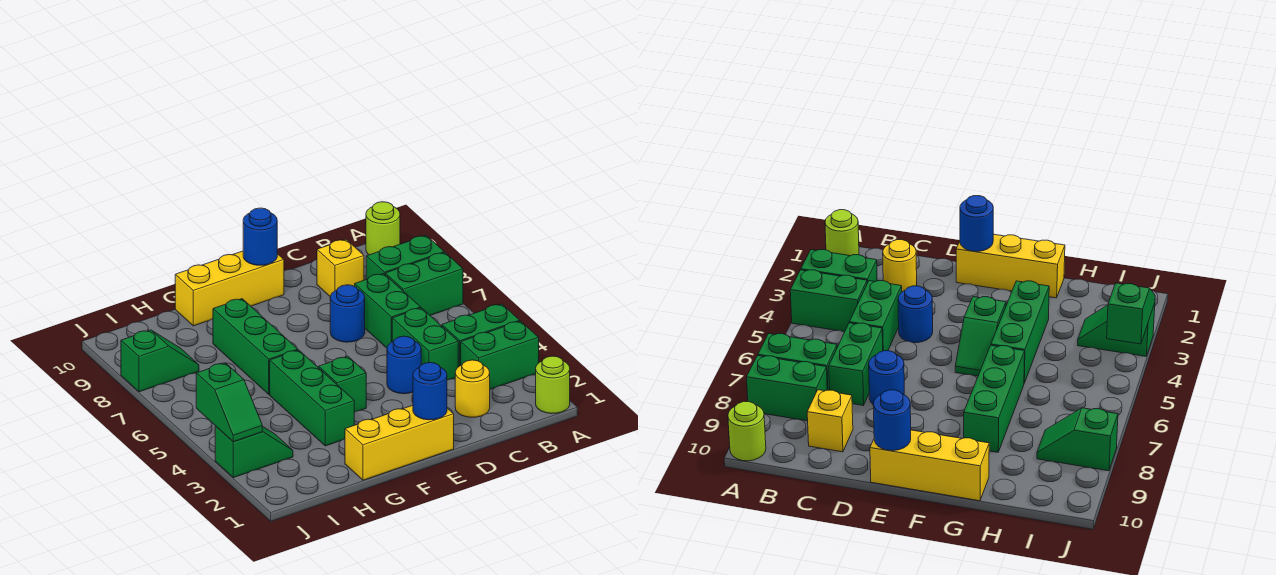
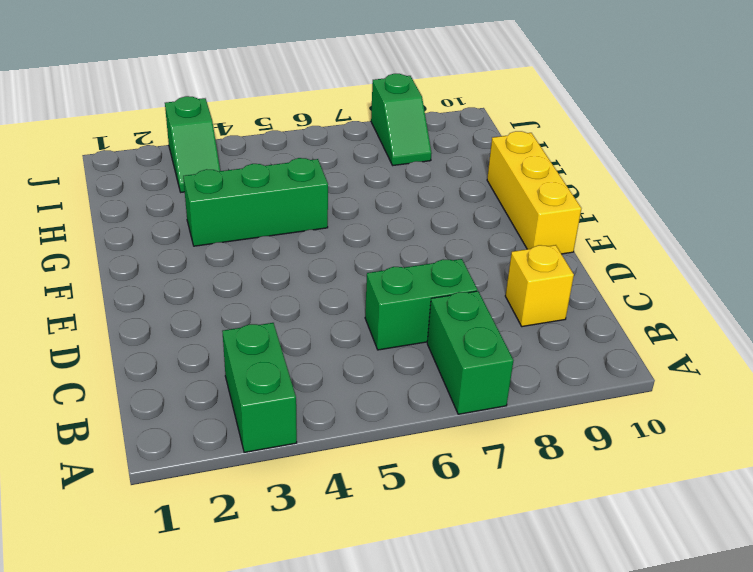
none -> lime round brick A1 level 1
none -> green brick A4:B4 level 1
none -> green brick A8:B8 level 1

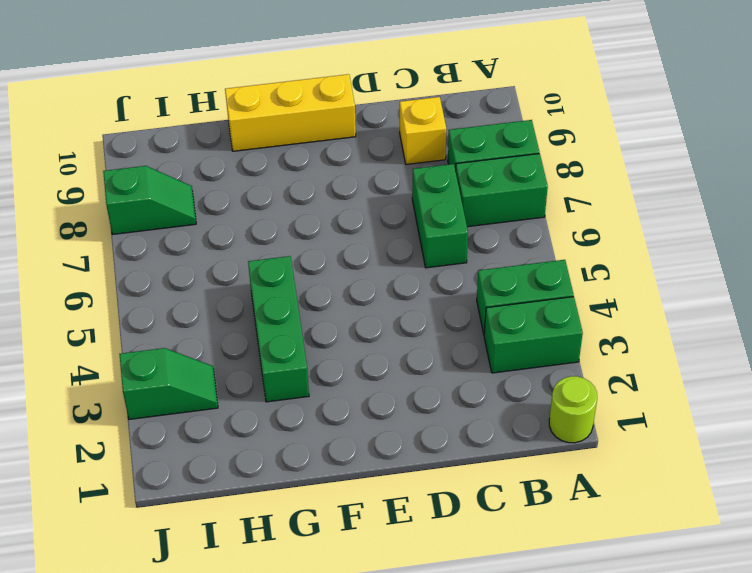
none -> lime round brick A10 level 1
none -> yellow round brick C2 level 1
none -> green brick C4:C5 level 1

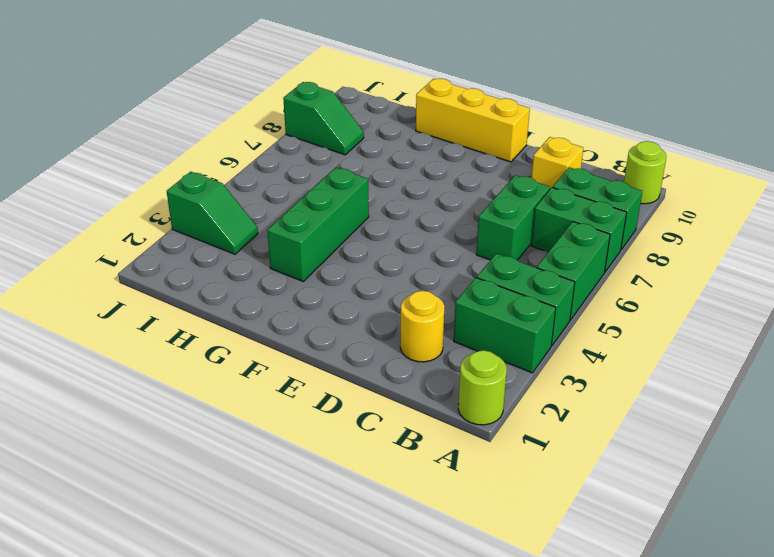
green brick A5:A6 level 1 -> green brick C4:C5 level 1
none -> blue round brick D4 level 1
none -> blue round brick D7 level 1
none -> yellow brick E1:G1 level 1

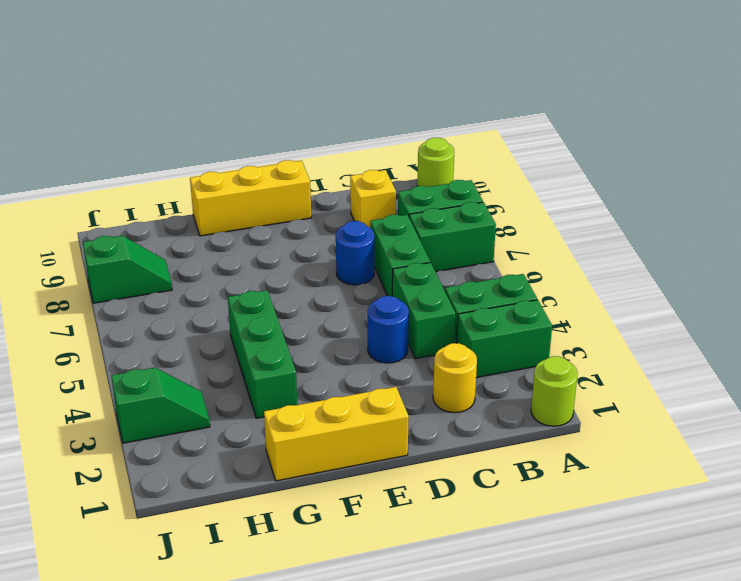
none -> green slope F4:F5 level 1 top 4
none -> green brick G6:G8 level 1
none -> blue round brick E1 level 2

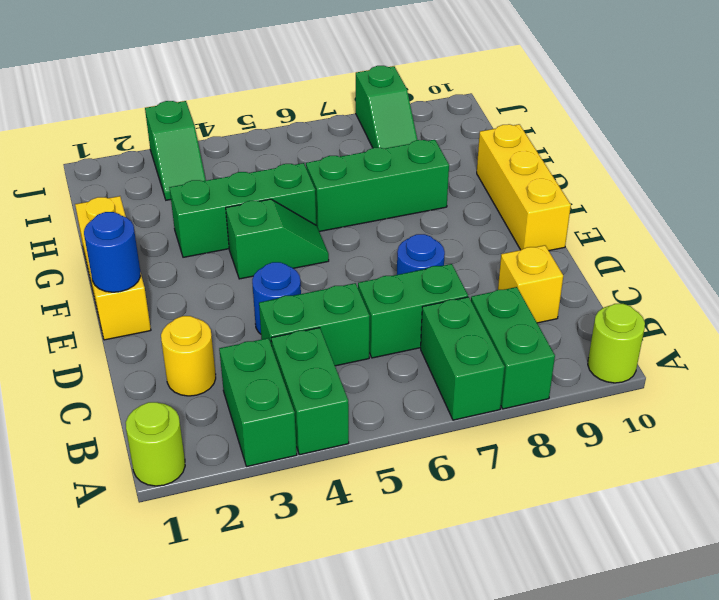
none -> blue round brick E10 level 2
none -> green slope J3:J4 level 2 top 4

